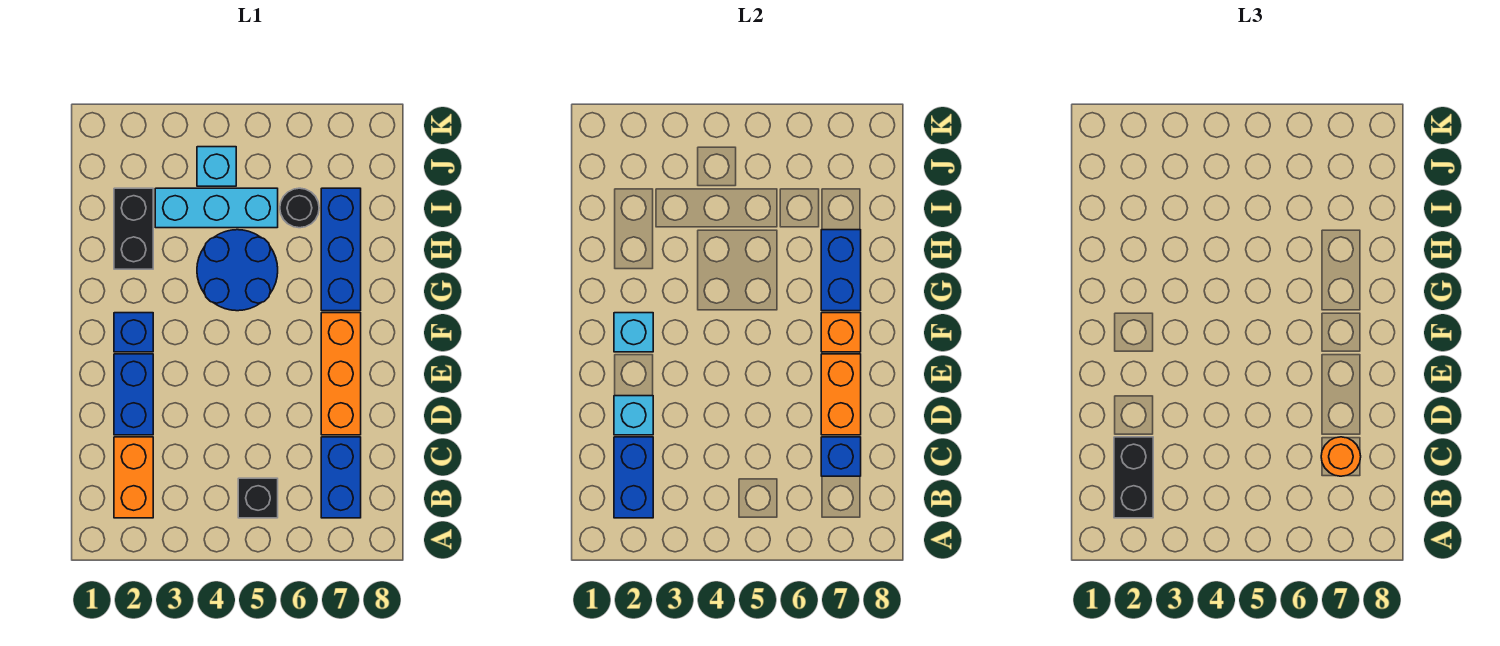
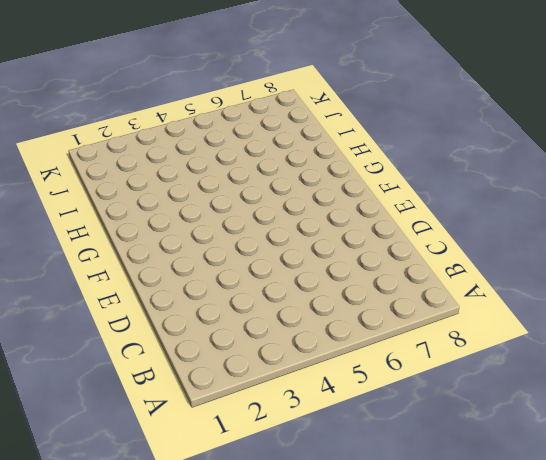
none -> orange brick B2:C2 level 1
none -> black brick B5 level 1
none -> blue brick B7:C7 level 1

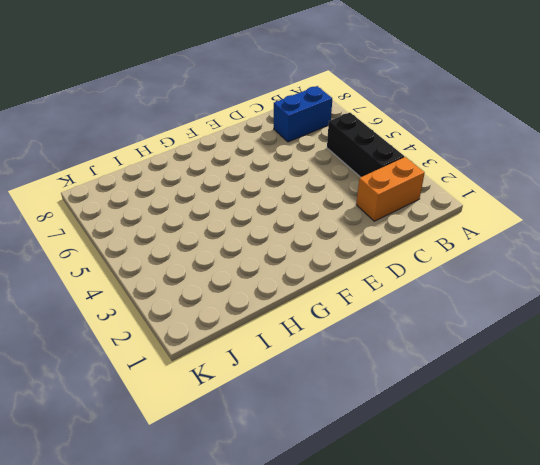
black brick B3:B5 level 1 -> black brick B5 level 1
none -> blue brick D2:E2 level 1
none -> orange brick D7:F7 level 1
none -> blue brick F2 level 1

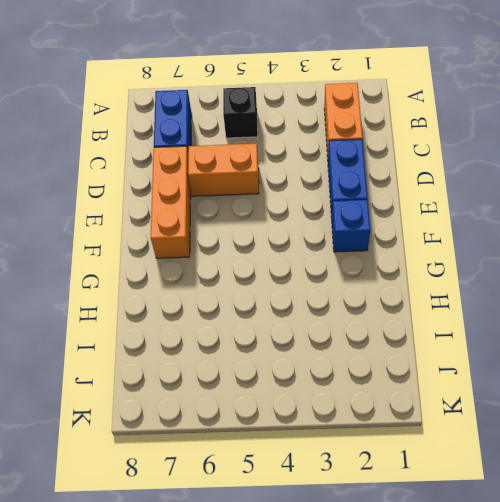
orange brick D5:D6 level 1 -> orange brick D7:E7 level 2
none -> blue round brick G4:H5 level 1
none -> blue brick G7:I7 level 1
none -> black brick H2:I2 level 1

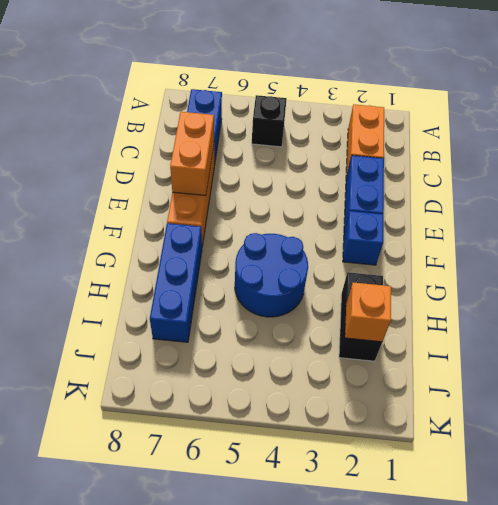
orange brick I2 level 2 -> orange brick F7 level 2
none -> cyan brick I3:I5 level 1
none -> black round brick I6 level 1
none -> cyan brick J4 level 1

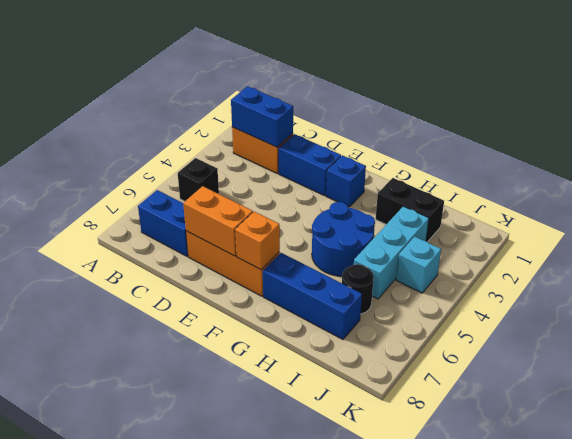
none -> blue brick C7 level 2
none -> cyan brick D2 level 2
none -> cyan brick F2 level 2

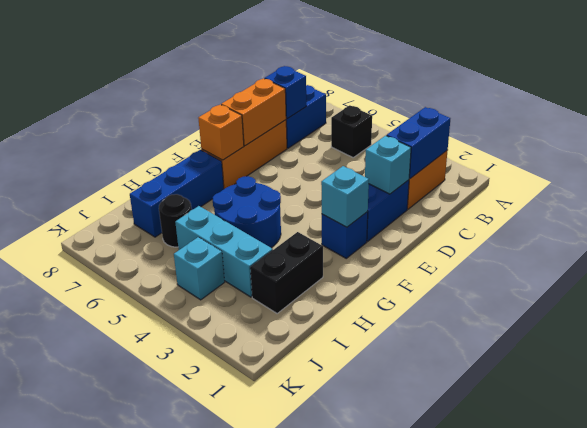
none -> blue brick G7:H7 level 2
none -> black brick B2:C2 level 3
none -> orange round brick C7 level 3

